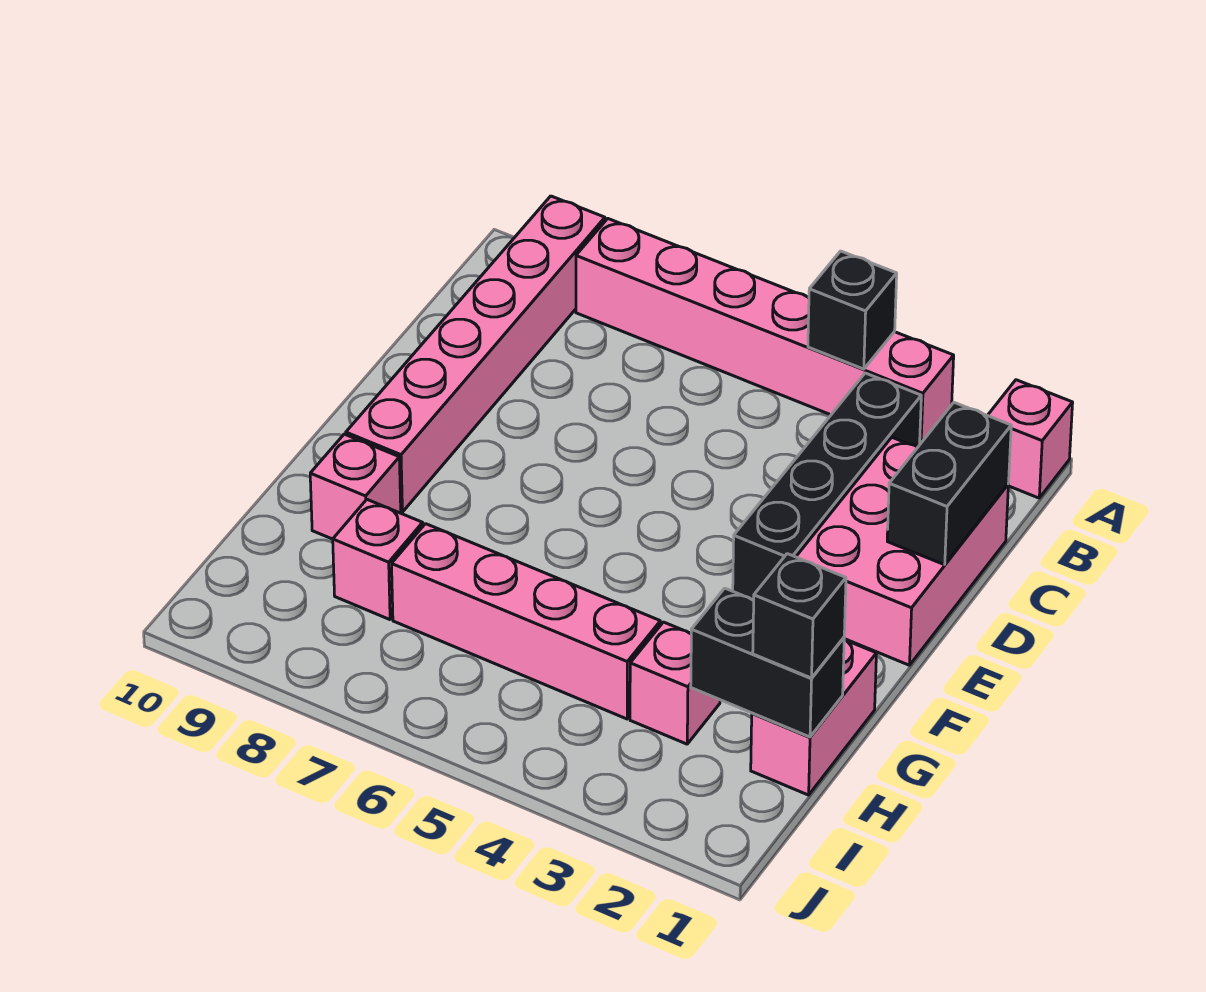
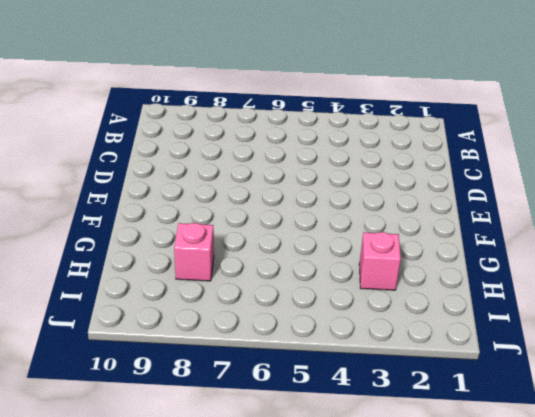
none -> pink brick A1 level 1
none -> pink brick A3:A8 level 1
none -> pink brick A9:F9 level 1

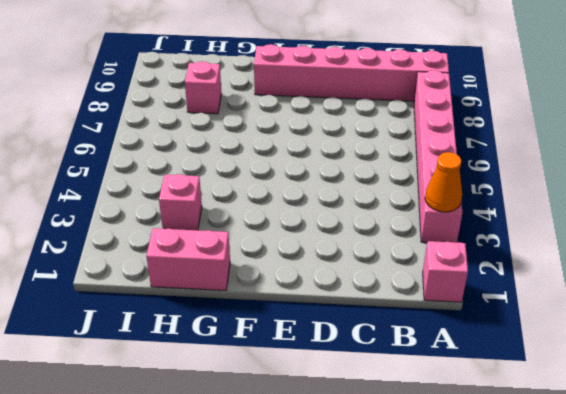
orange cone A3 level 2 -> none
none -> black brick B3:E3 level 1
none -> pink brick C1:E2 level 1
none -> pink brick G9 level 1

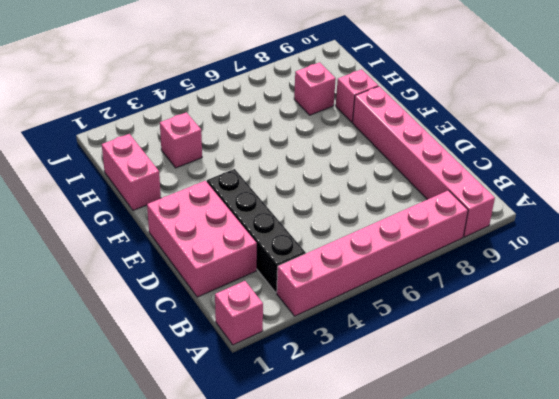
none -> pink brick H4:H7 level 1
none -> black brick A4 level 2
none -> black brick C1:D1 level 2

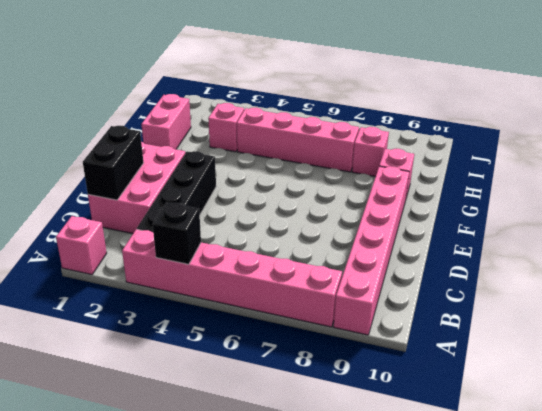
none -> black brick H1:H2 level 2
none -> black brick H1 level 3

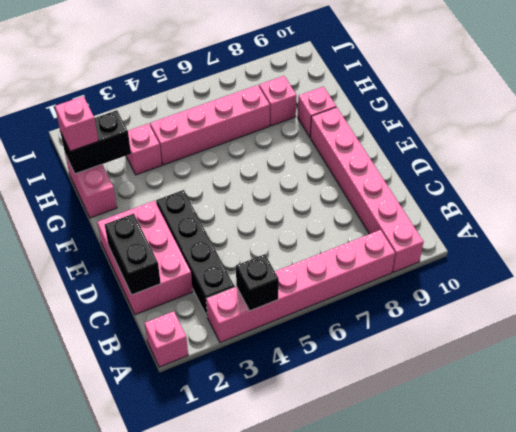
pink brick H1 level 3 -> black brick H1 level 3

